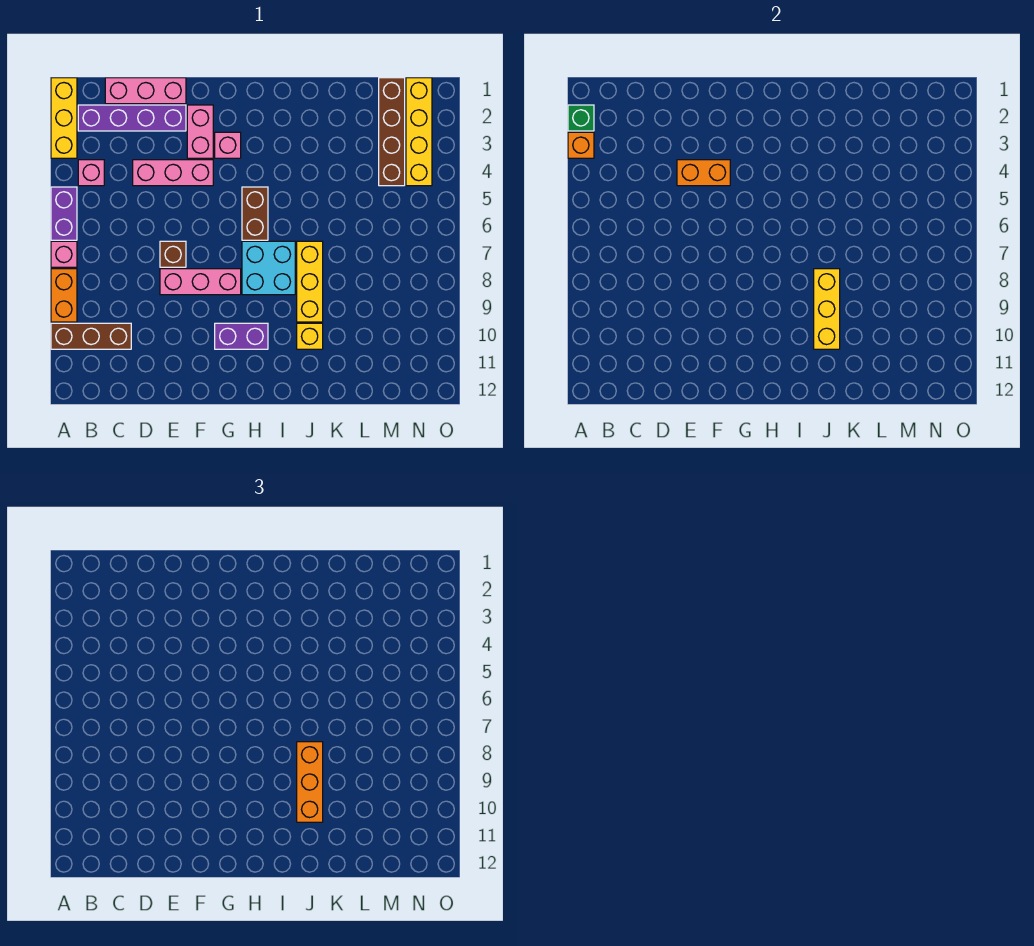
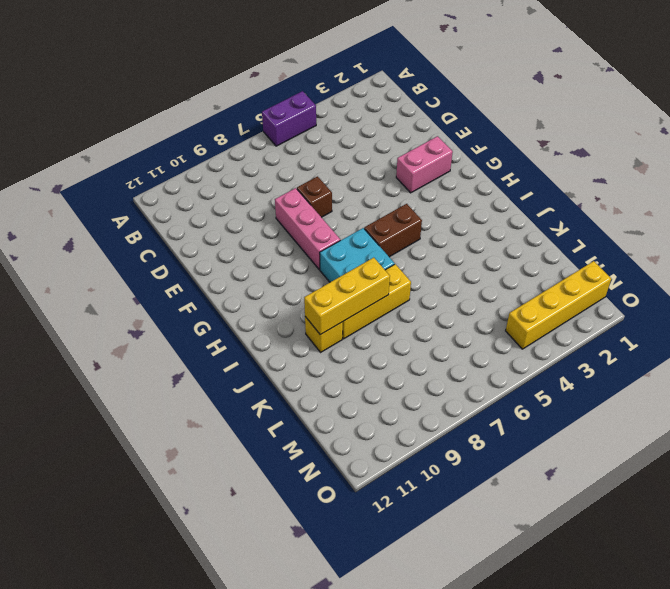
none -> yellow brick A1:A3 level 1
none -> pink brick A7 level 1
none -> orange brick A8:A9 level 1

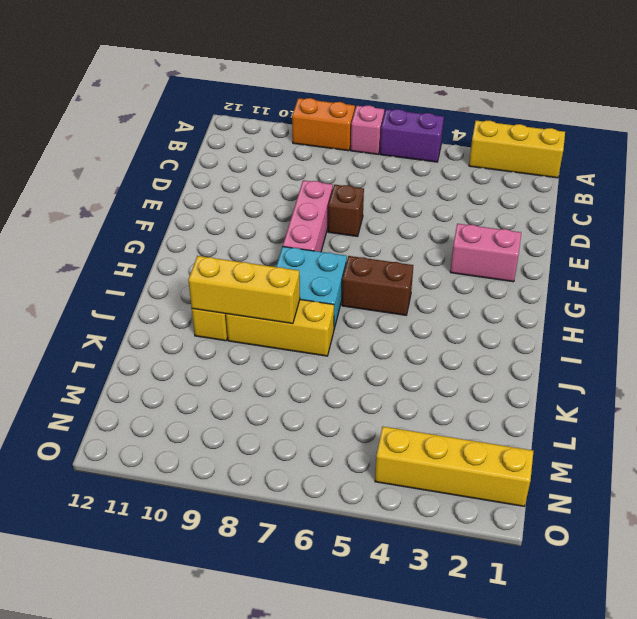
none -> brown brick A10:C10 level 1
none -> purple brick B2:E2 level 1
none -> pink brick B4 level 1

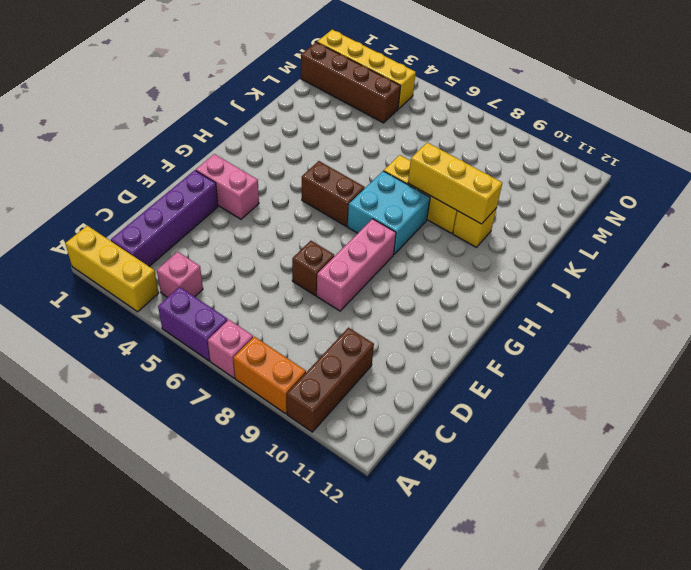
none -> pink brick C1:E1 level 1
none -> pink brick D4:F4 level 1
none -> pink brick G3 level 1

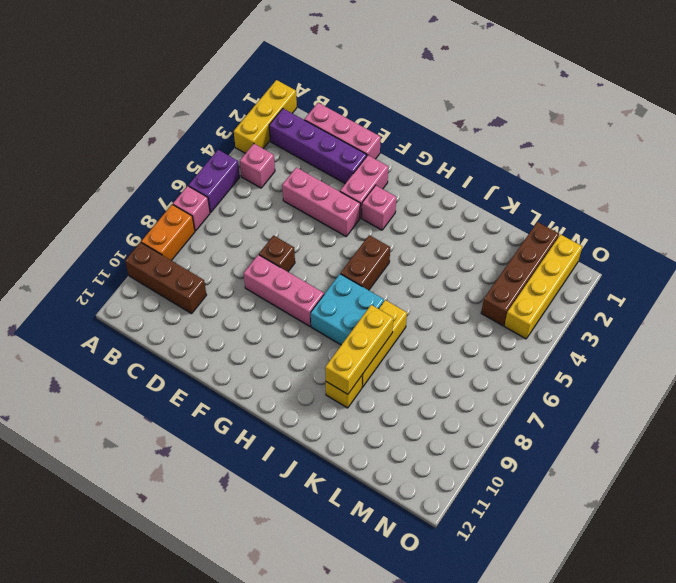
none -> purple brick G10:H10 level 1
none -> green brick A2 level 2
none -> orange brick A3 level 2

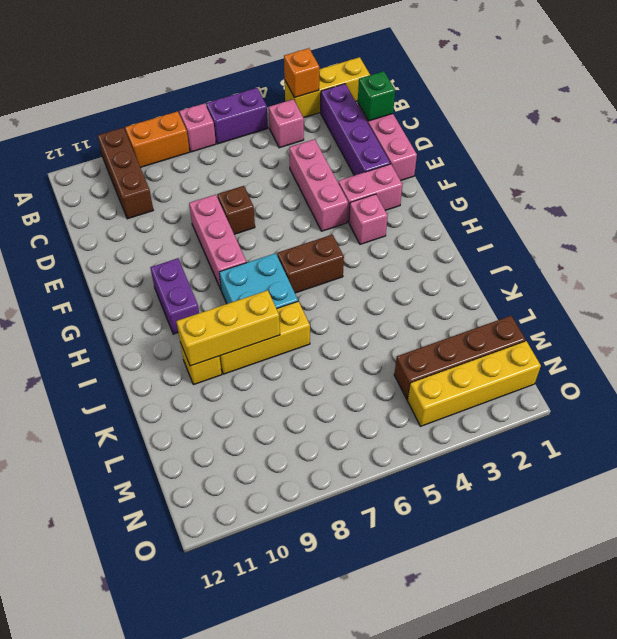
green brick C1 level 2 -> green brick A2 level 2
none -> orange brick E4:F4 level 2
none -> orange brick J8:J10 level 3

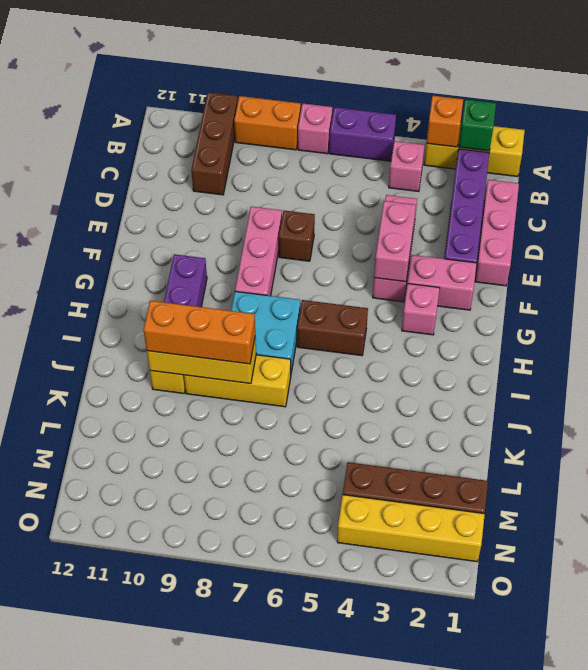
pink brick E4:F4 level 2 -> orange brick E4:F4 level 2

